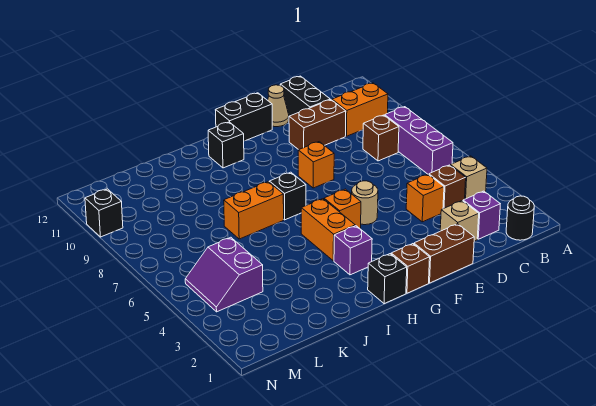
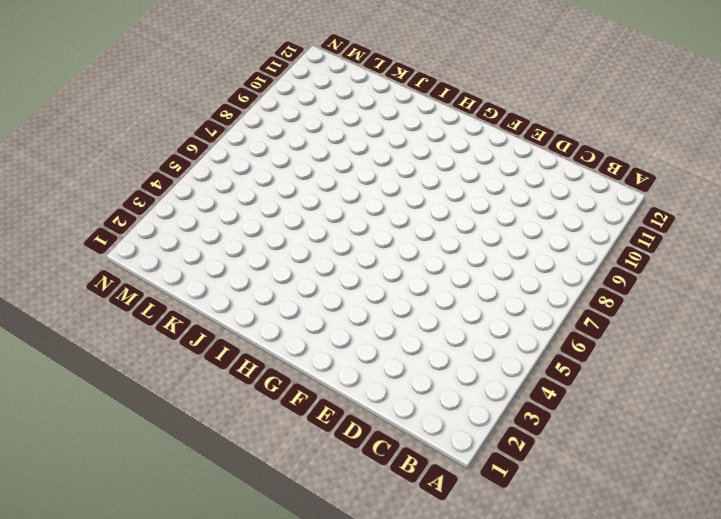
none -> black round brick B1 level 1
none -> tan brick B4 level 1
none -> purple brick B6:B8 level 1

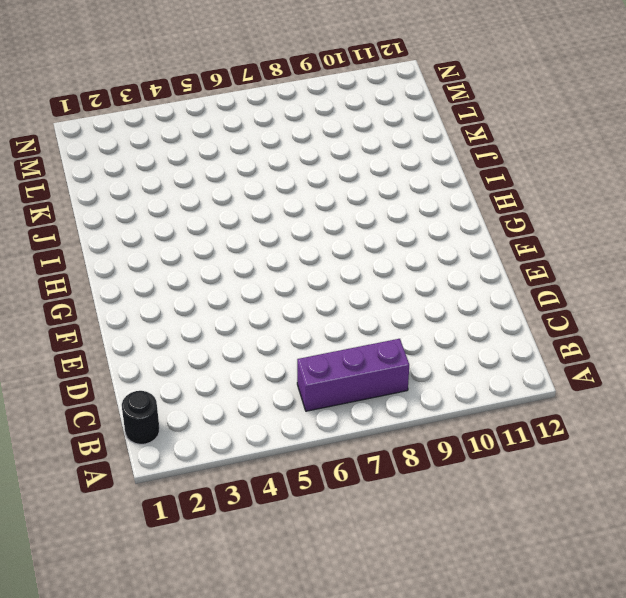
none -> tan brick B4 level 1
none -> orange brick B10:C10 level 1
none -> purple brick C2 level 1

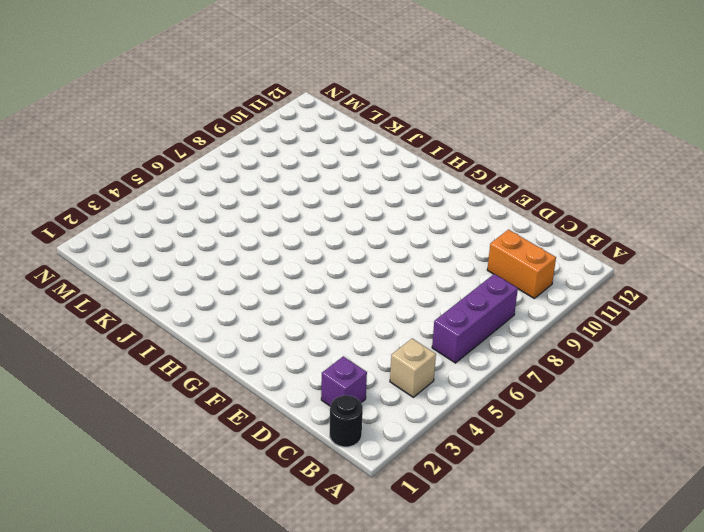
none -> brown brick C4 level 1
none -> brown brick C8 level 1
none -> tan brick D2 level 1

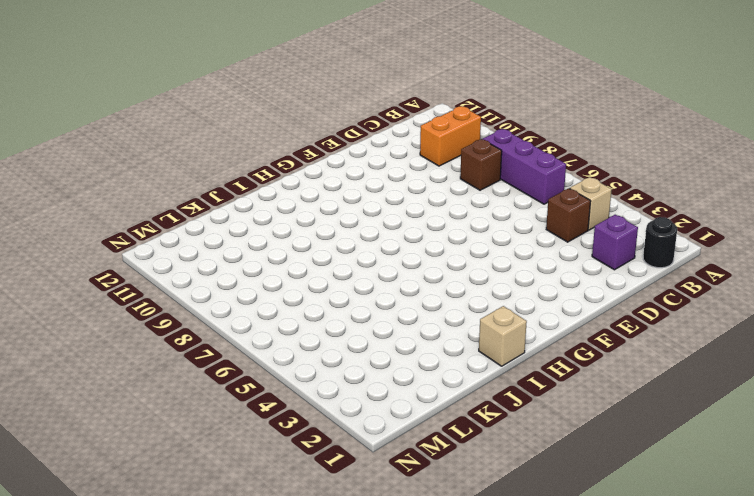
tan brick I1 level 1 -> tan brick D2 level 1
none -> orange brick D4 level 1
none -> brown brick D10:E10 level 1
none -> black brick D11:D12 level 1

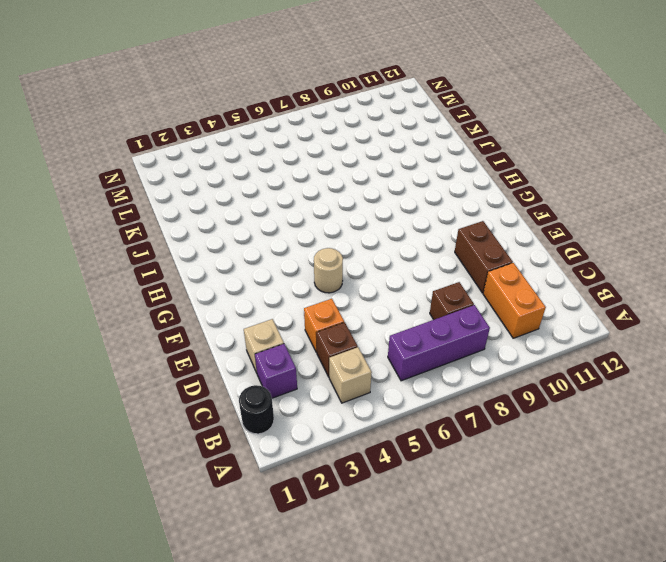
none -> black brick D11:D12 level 1
none -> brown brick E1:F1 level 1
none -> tan cone E12 level 1

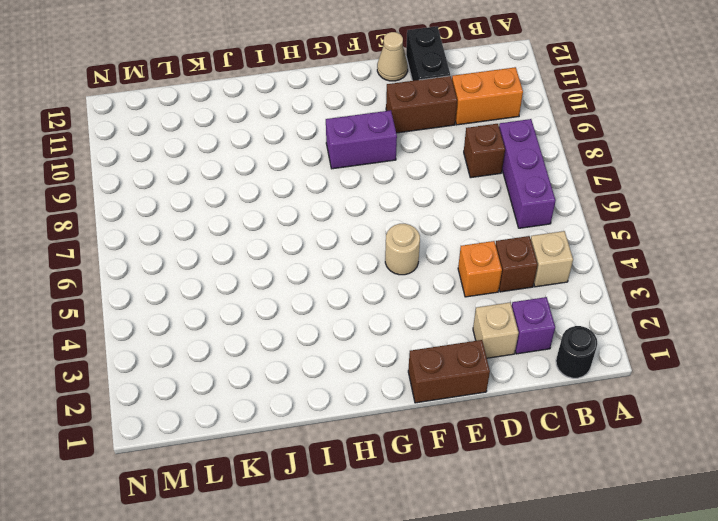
purple brick F9:G9 level 1 -> none
none -> orange brick F8 level 1
none -> black brick F12:G12 level 1
none -> brown brick G1 level 1

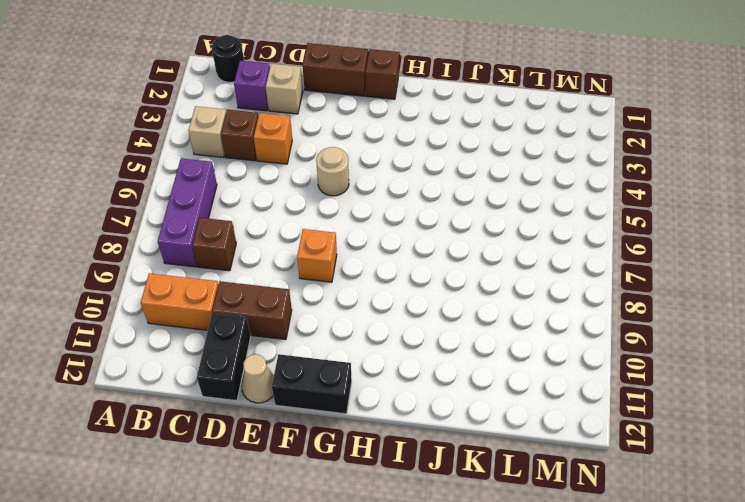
none -> orange brick G5 level 1
none -> black brick H1 level 1
none -> purple brick H3 level 1

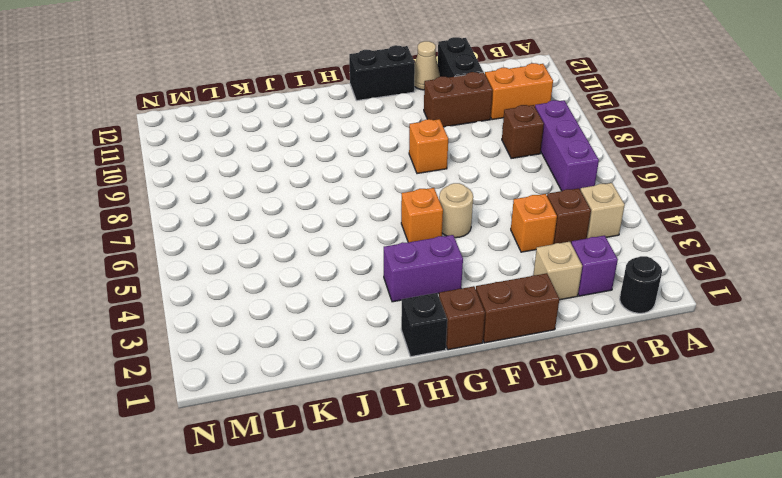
purple brick G3:H3 level 1 -> purple brick H3 level 1
none -> orange brick H4:H5 level 1
none -> black brick H7 level 1
none -> black brick H11 level 1

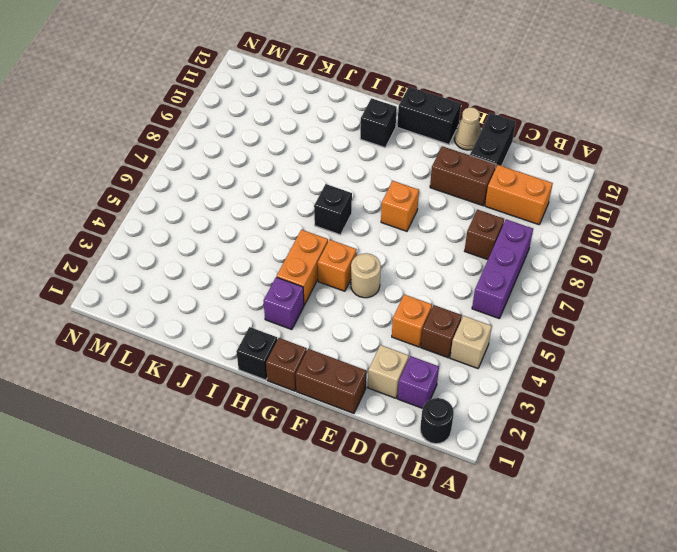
none -> orange brick I7:J7 level 1
none -> purple slope L4:M5 level 1 top L
none -> black brick N10 level 1

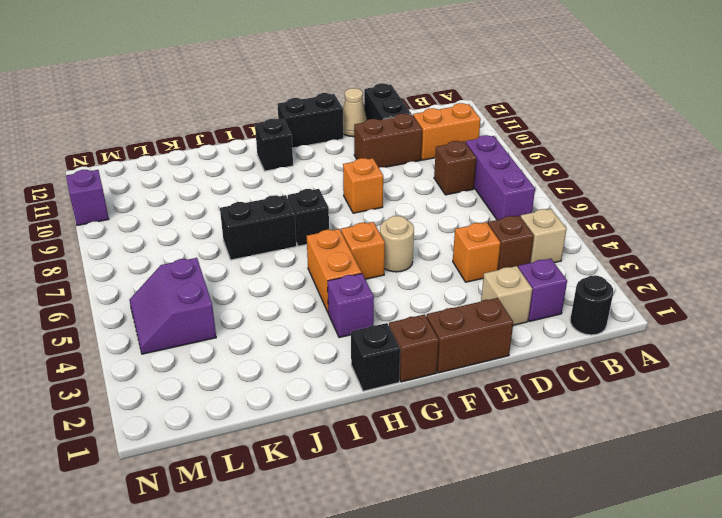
black brick I7:J7 level 1 -> orange brick I7:J7 level 1
purple brick N10 level 1 -> black brick N10 level 1

